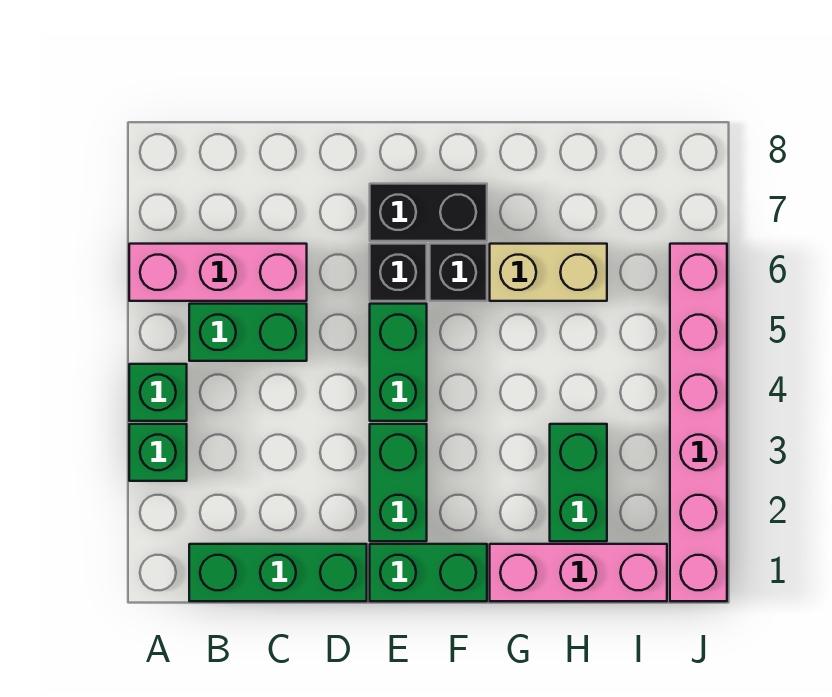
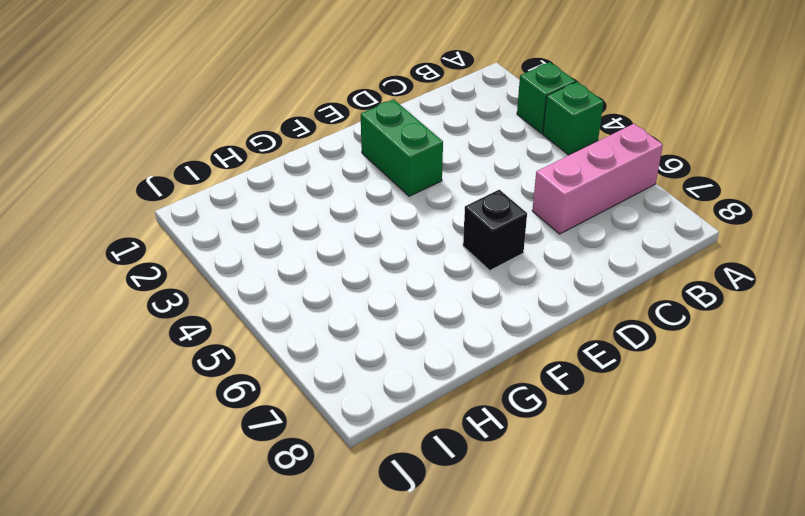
none -> green brick B1:D1 level 1
none -> green brick B5:C5 level 1
none -> green brick E1:F1 level 1

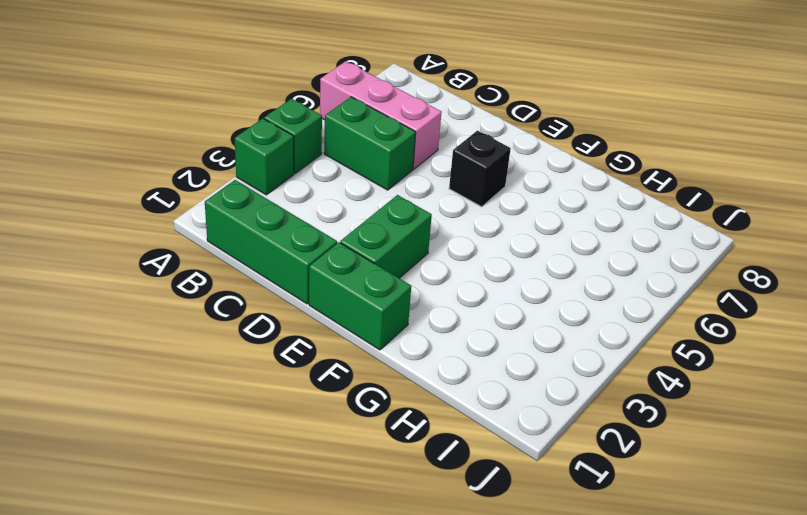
none -> green brick E4:E5 level 1
none -> black brick E7:F7 level 1
none -> black brick F6 level 1

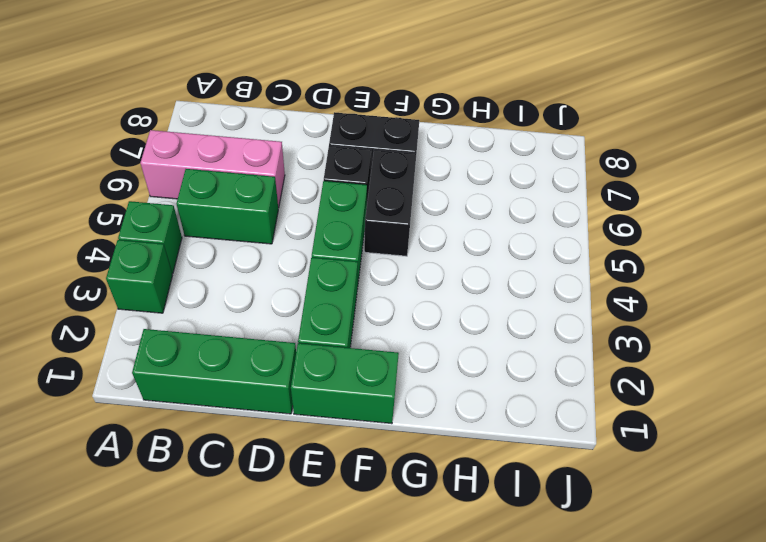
black brick F5:F6 level 1 -> black brick F6 level 1
none -> pink brick G1:I1 level 1
none -> tan brick G6:H6 level 1
none -> green brick H2:H3 level 1

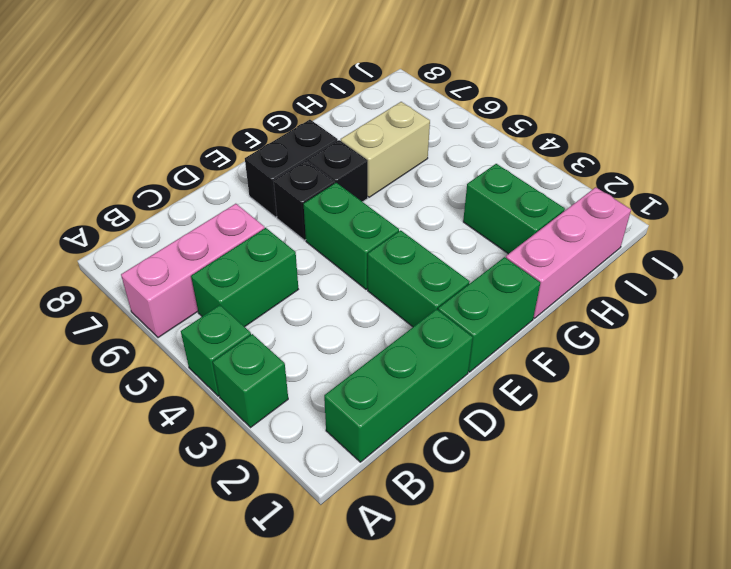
none -> pink brick J1:J6 level 1

